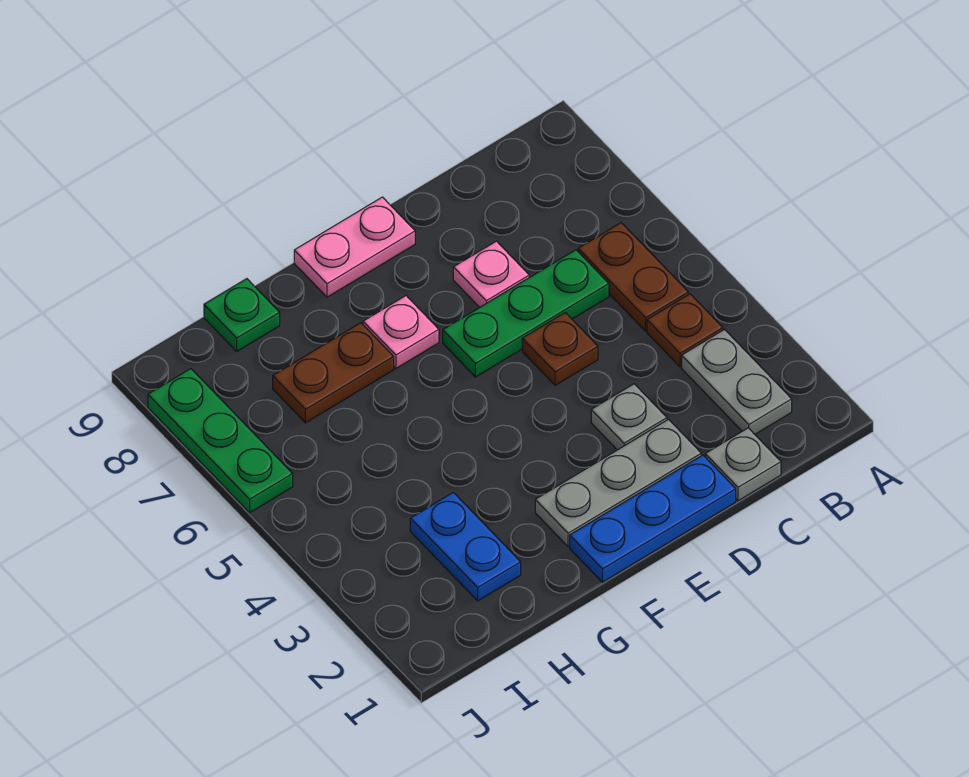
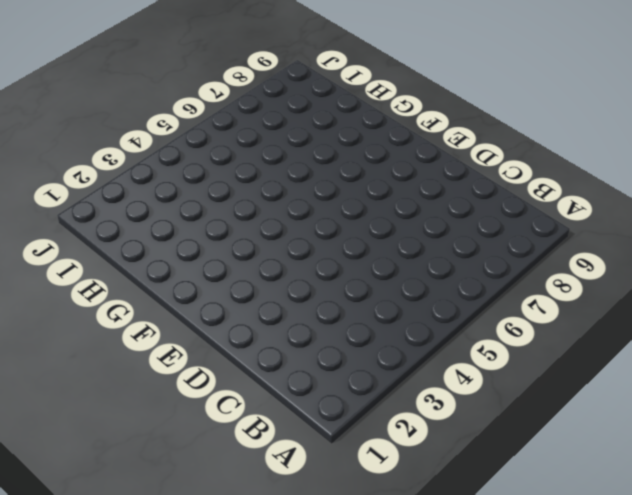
none -> grey plate B2:B3 level 1
none -> brown plate B4 level 1
none -> brown plate B5:B6 level 1

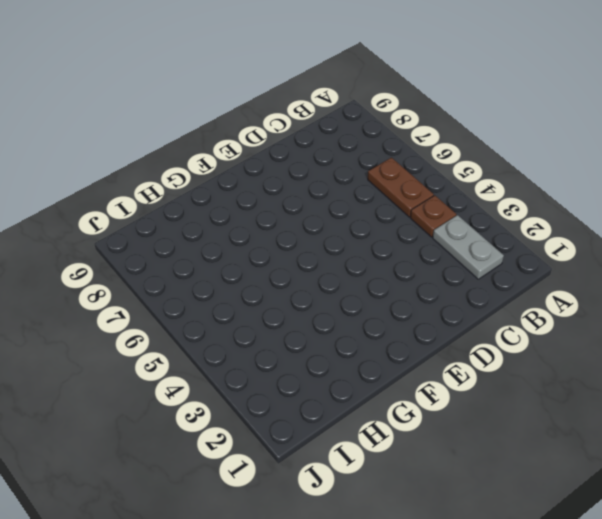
none -> grey plate C1 level 1
none -> green plate C6:E6 level 1
none -> blue plate D1:F1 level 1

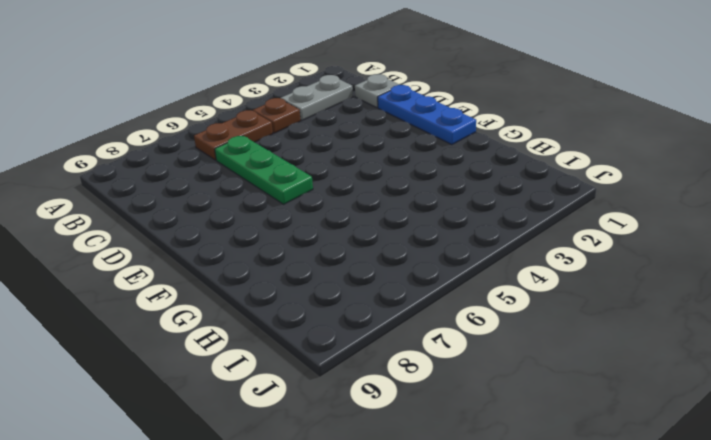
none -> grey plate D2:F2 level 1
none -> grey plate D3 level 1
none -> brown plate D5 level 1

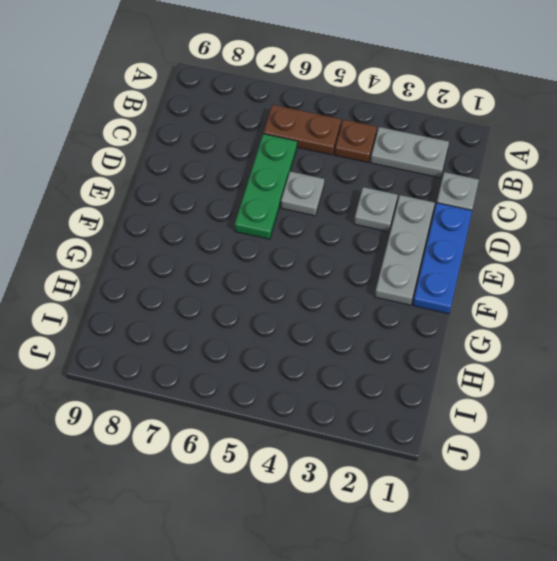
grey plate D5 level 1 -> brown plate D5 level 1
none -> pink plate D7 level 1
none -> pink plate E9:F9 level 1
none -> pink plate F7 level 1

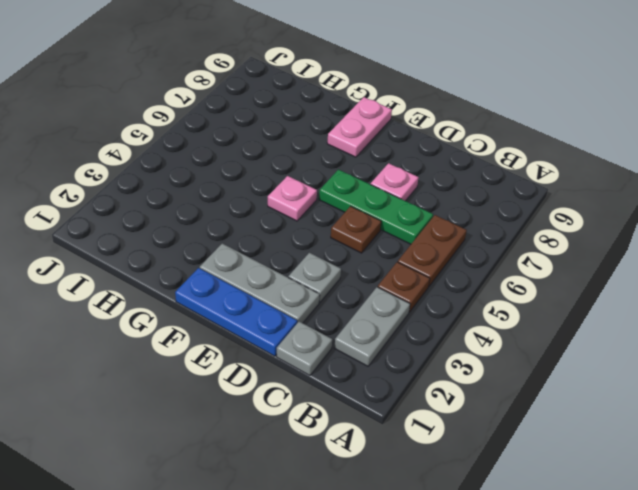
pink plate F5 level 1 -> pink plate F7 level 1
pink plate F8:F9 level 1 -> pink plate E9:F9 level 1
none -> brown plate G7:H7 level 1
none -> blue plate H2:H3 level 1
none -> green plate H9 level 1

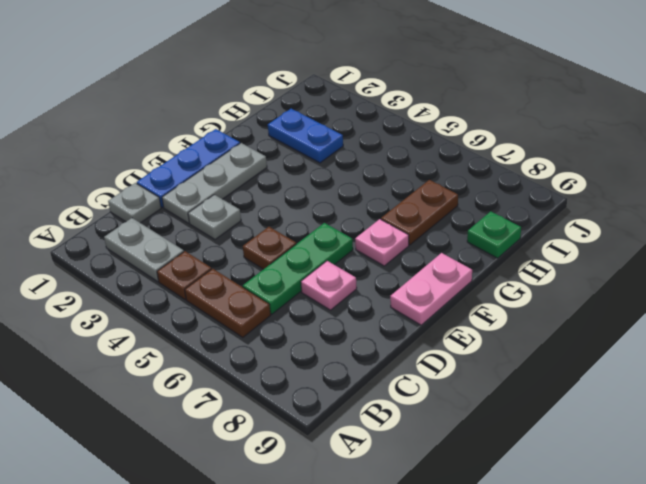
none -> green plate J6:J8 level 1

